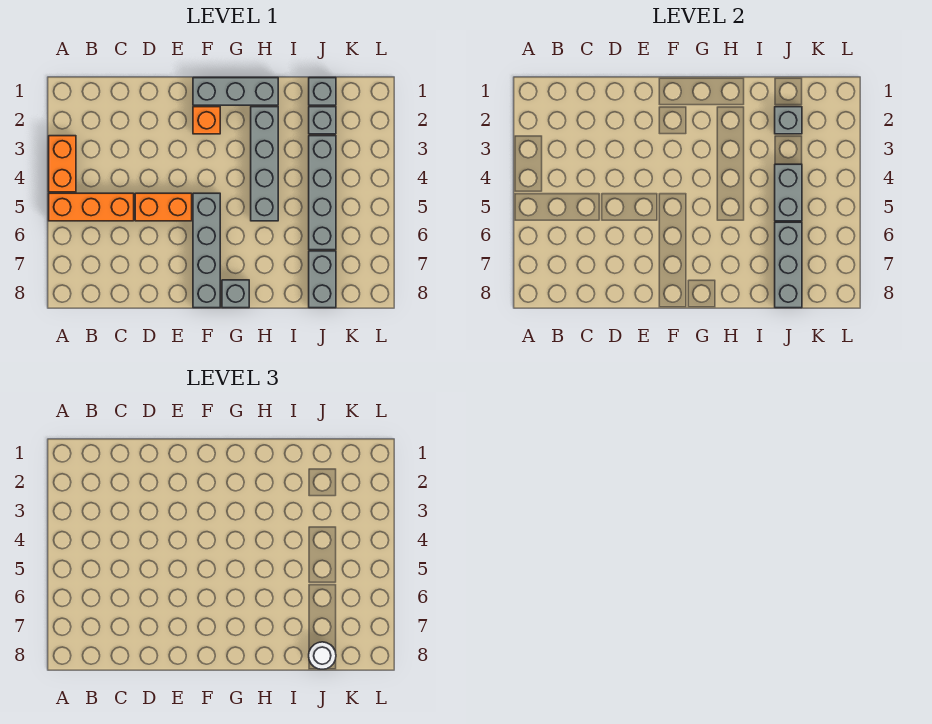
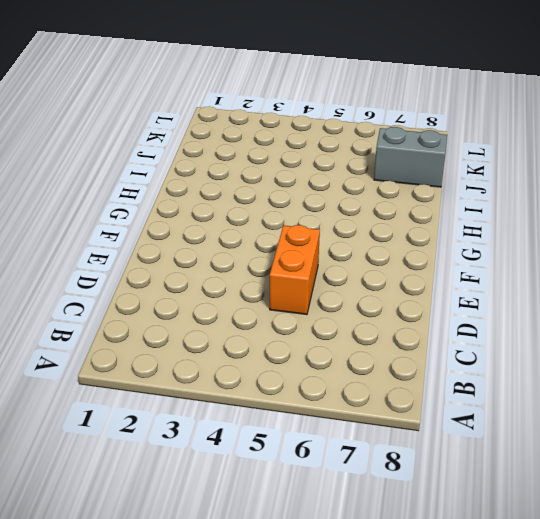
none -> orange brick A3:A4 level 1
none -> orange brick A5:C5 level 1
none -> grey brick F1:H1 level 1

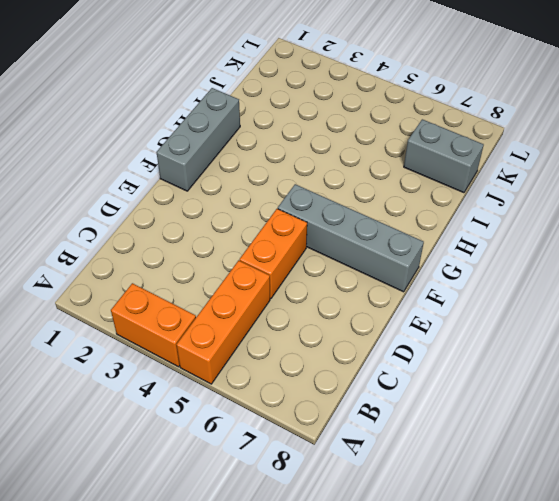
none -> orange brick F2 level 1
none -> grey brick G8 level 1
none -> grey brick H2:H5 level 1

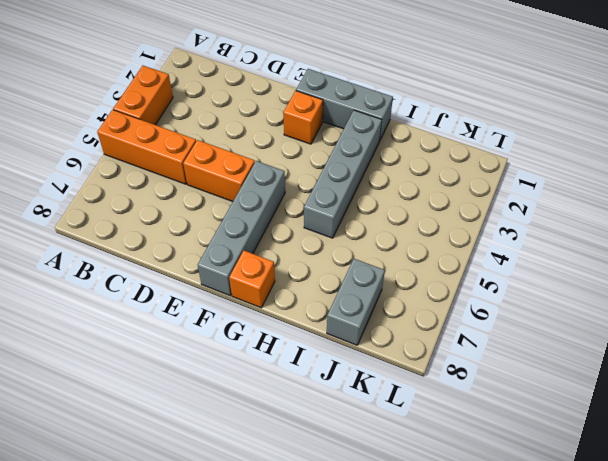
orange brick G8 level 1 -> grey brick G8 level 1
none -> grey brick J1 level 1
none -> grey brick J2 level 1
none -> grey brick J3:J6 level 1

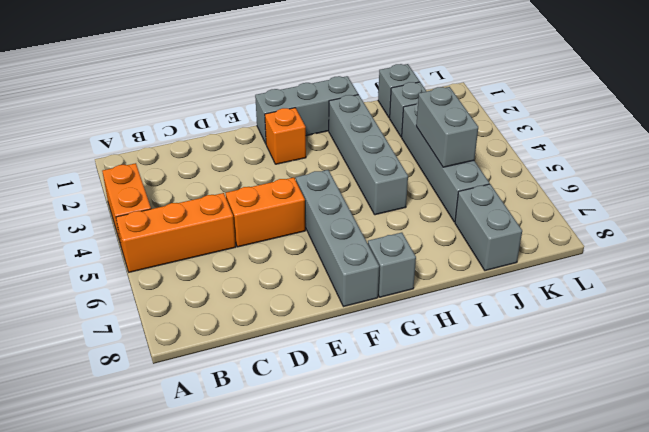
none -> grey brick J2 level 2
none -> grey brick J6:J8 level 2
none -> white round brick J8 level 3

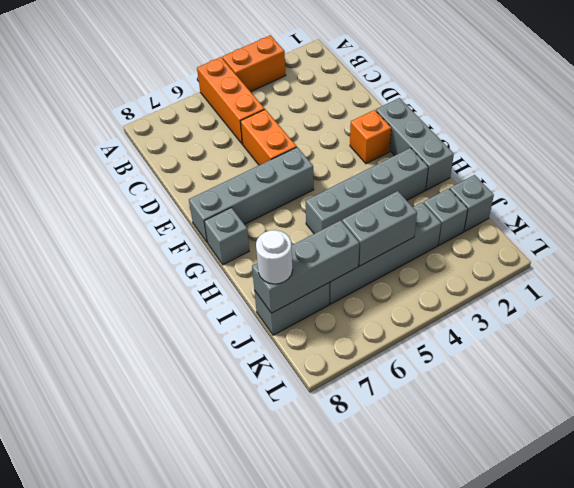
none -> grey brick J2 level 2

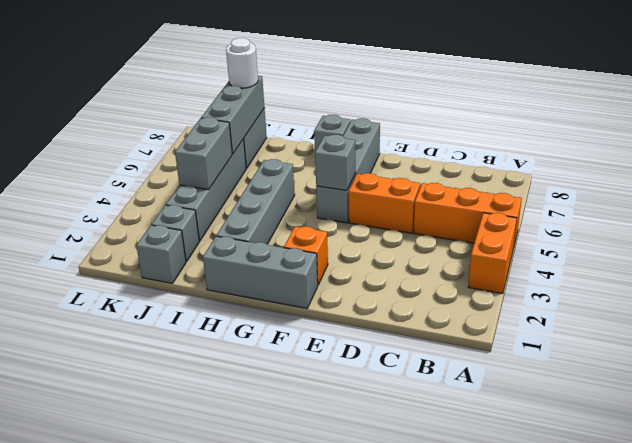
grey brick F5 level 2 -> grey brick J2 level 2

